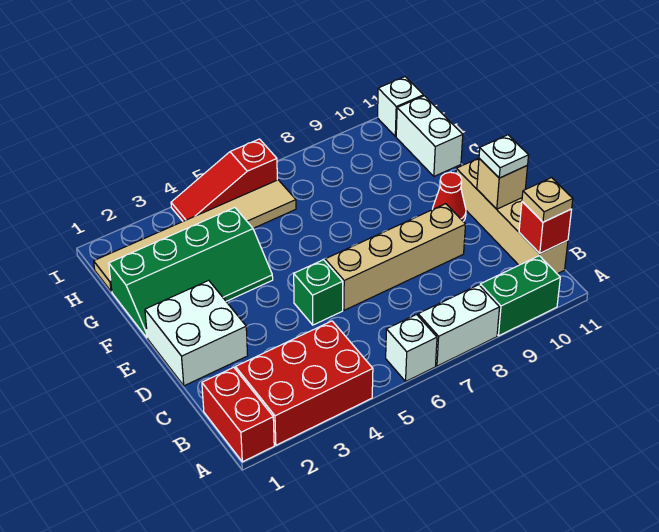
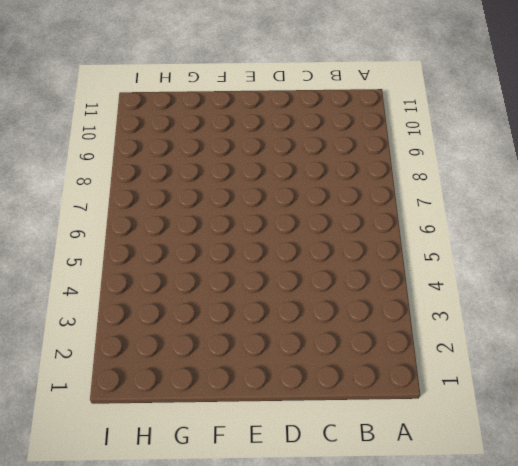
none -> red brick A1:B1 level 1
none -> red brick A2:B4 level 1
none -> white brick A6 level 1

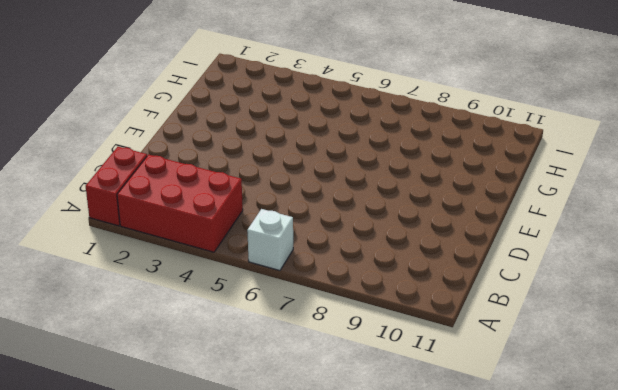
none -> white brick A7:A8 level 1
none -> green brick A9:A10 level 1
none -> tan brick B11:E11 level 1

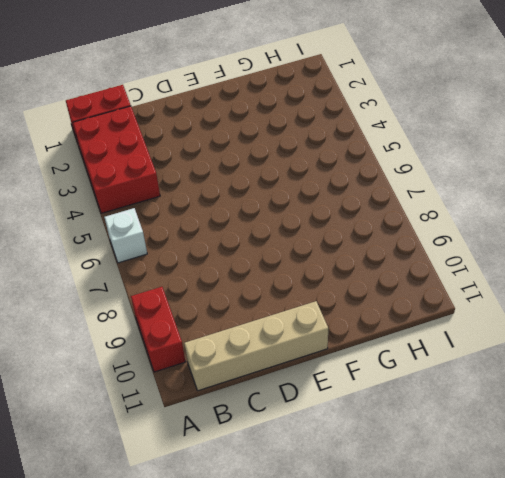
red brick A9:A10 level 1 -> green brick A9:A10 level 1
none -> white brick A7:A8 level 1
none -> white brick D1:E2 level 1
none -> green brick D5 level 1

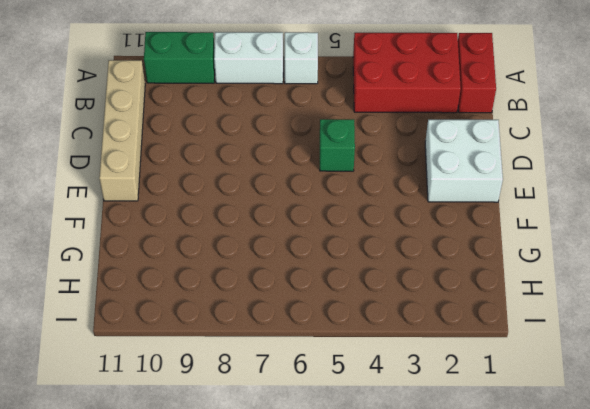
none -> tan brick D6:D9 level 1
none -> red cone E10 level 1
none -> green slope F1:G4 level 1 top G

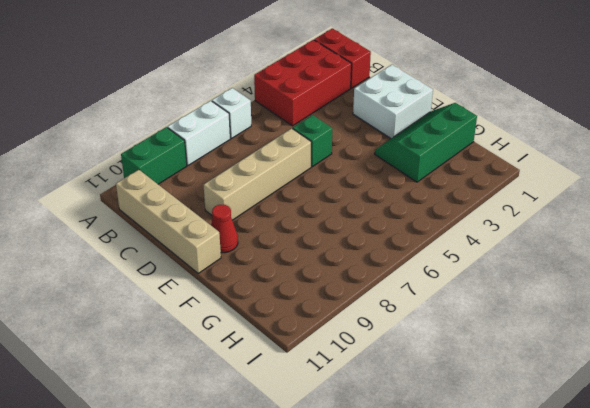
green slope F1:G3 level 1 top G -> green slope F1:G4 level 1 top G
none -> white brick G11:H11 level 1
none -> tan tile H1:H6 level 1
none -> red slope I4:I6 level 1 top 6

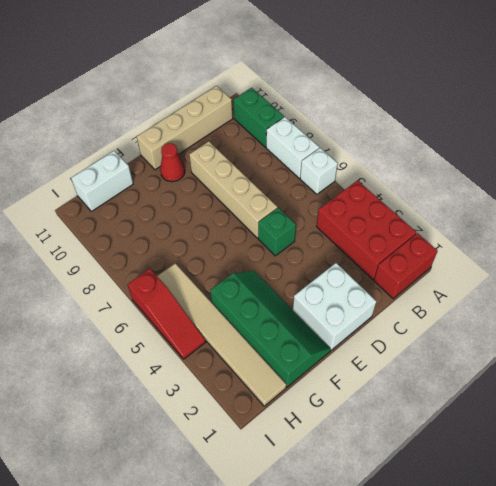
none -> white brick I11 level 1
none -> red brick B11 level 2
none -> tan brick D11 level 2

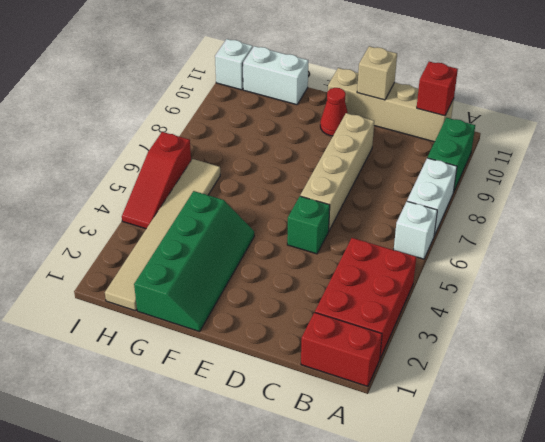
none -> white brick D1:E2 level 1
none -> tan plate B11 level 3
none -> white plate D11 level 3

